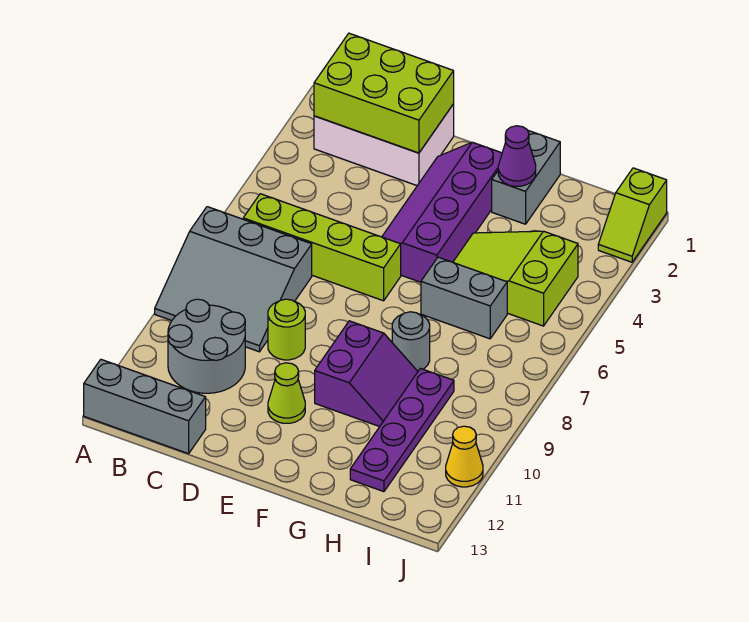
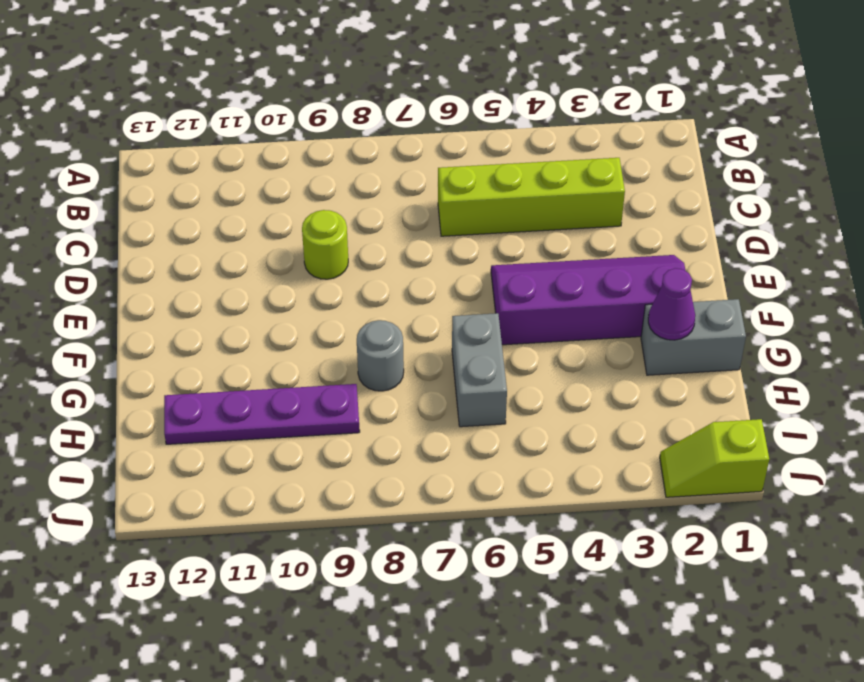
lime brick C3:C6 level 1 -> lime brick B6:E6 level 1
none -> grey slope A7:C9 level 1 top 7
none -> grey brick A13:C13 level 1
none -> white brick B1:D2 level 1

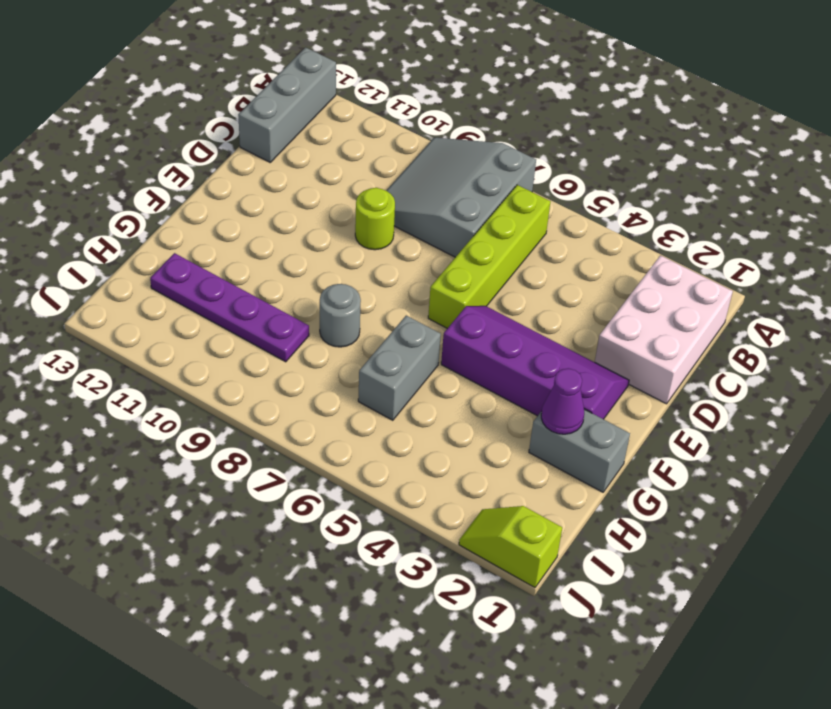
none -> grey round brick B10:C11 level 1
none -> lime cone E11 level 1
none -> purple slope F9:G10 level 1 top F

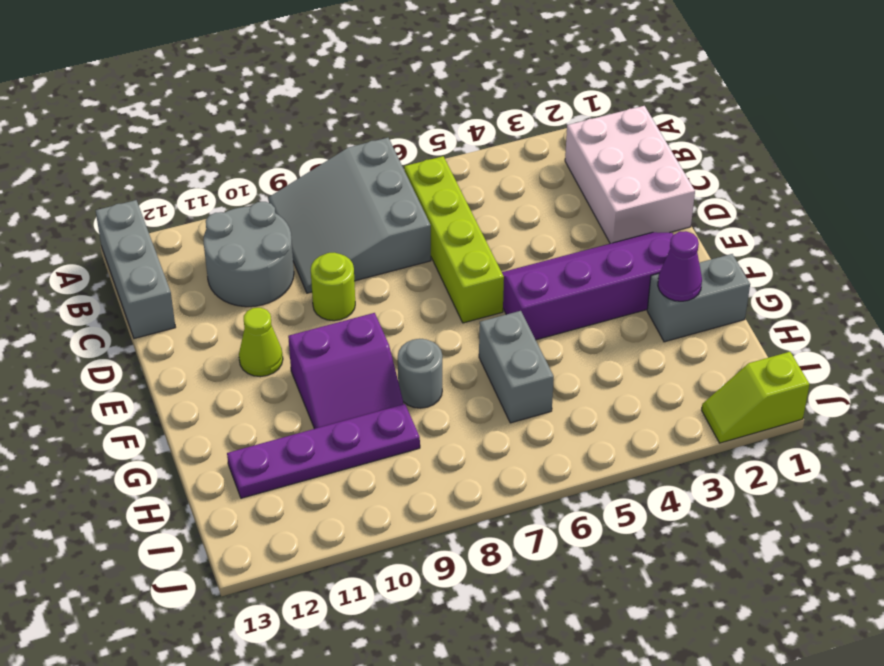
none -> lime slope G4:I5 level 1 top I
none -> yellow cone J11 level 1
none -> lime brick B1:D2 level 2

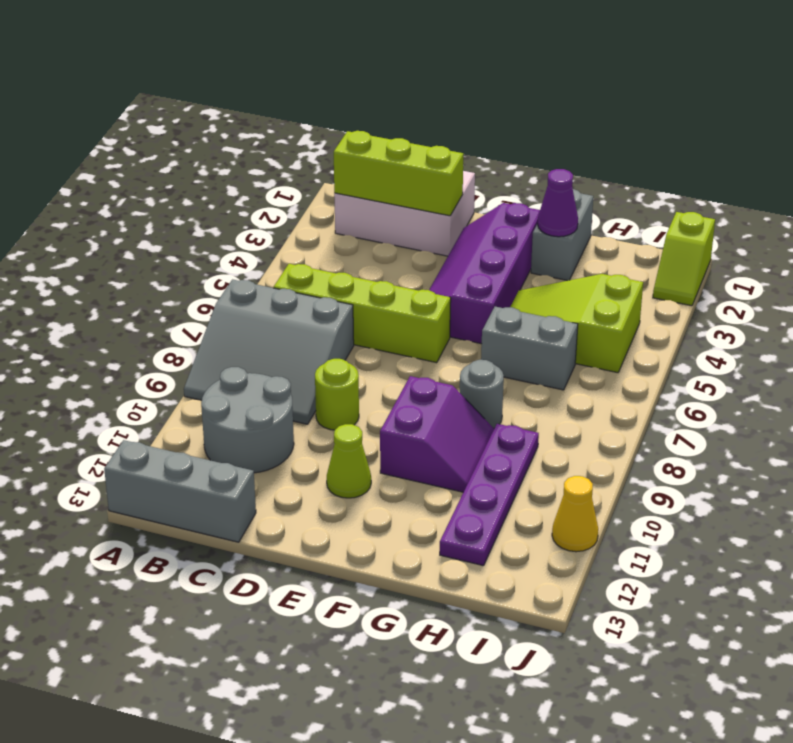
lime brick B2:D2 level 2 -> lime brick B1:D2 level 2

